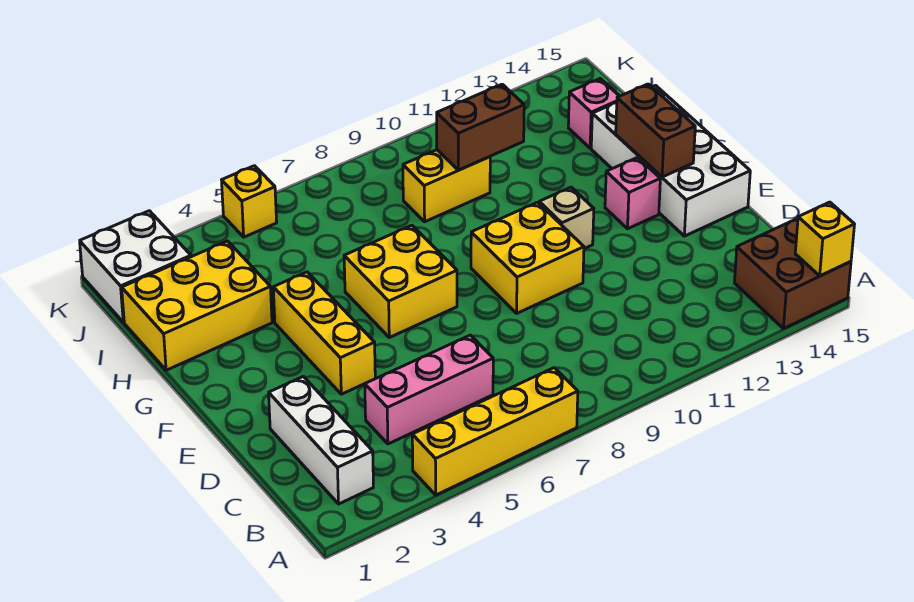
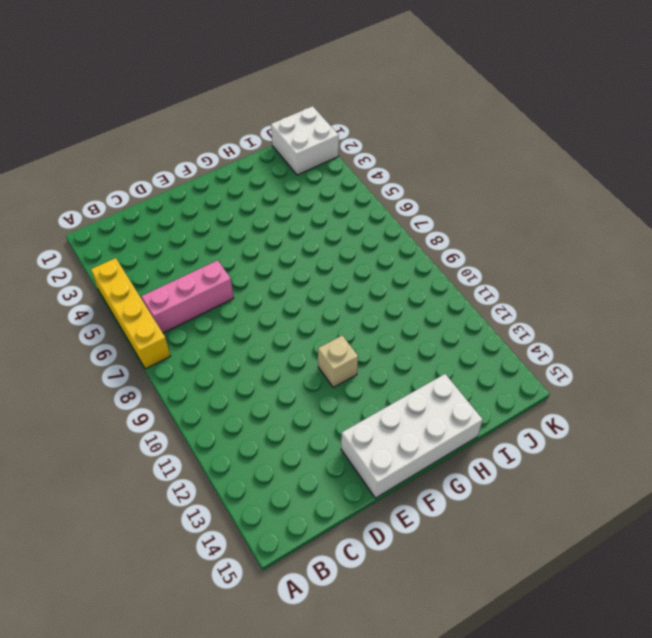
pink brick B6:D6 level 1 -> pink brick C4:C6 level 1
none -> brown brick A14:B15 level 1
none -> white brick B2:D2 level 1
none -> yellow brick E4:G4 level 1

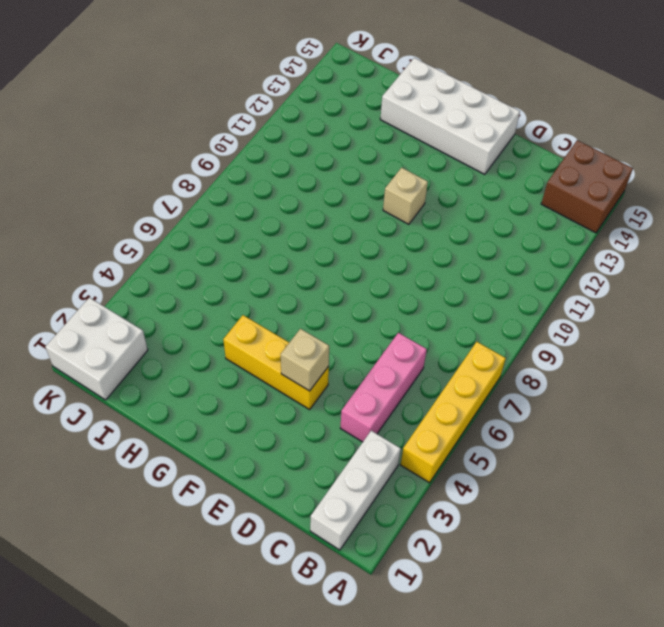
white brick B1:B3 level 1 -> white brick B2:D2 level 1
tan brick E4 level 2 -> none
none -> yellow brick E9:F10 level 1
none -> yellow brick F6:G7 level 1
none -> pink brick F13 level 1

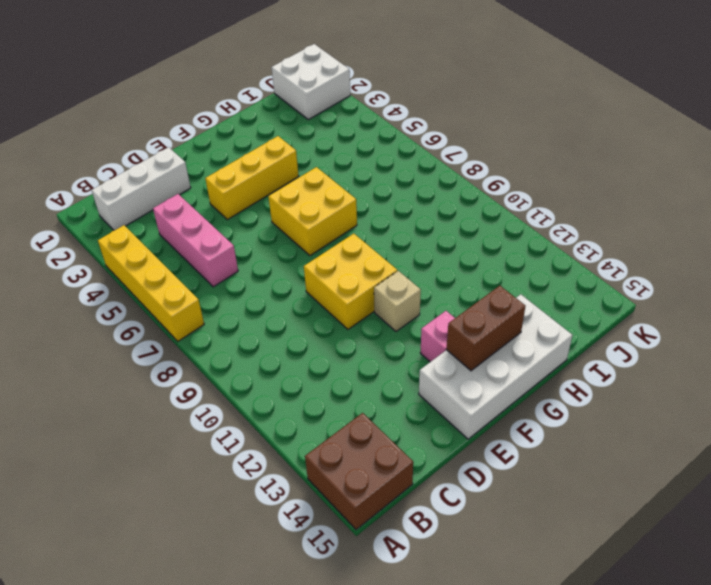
none -> yellow brick H1:I3 level 1
none -> yellow brick I9:I10 level 1
none -> pink brick I14 level 1

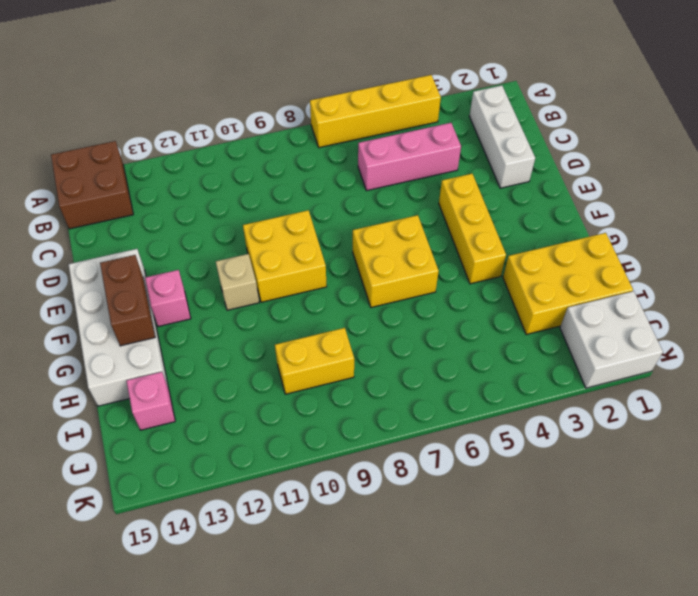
none -> yellow brick K5 level 1
none -> yellow brick A15 level 2
none -> brown brick I10:I11 level 2

